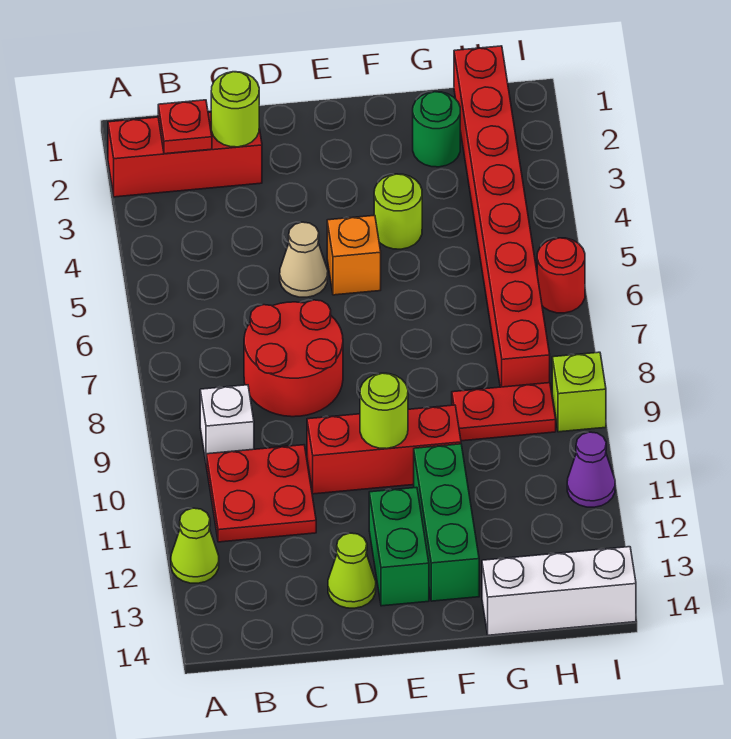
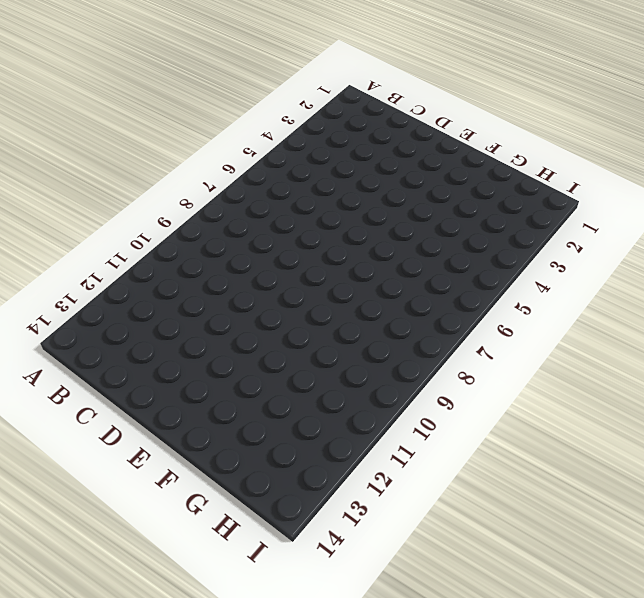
none -> red brick A2:C2 level 1
none -> lime cone A12 level 1
none -> white brick B9 level 1

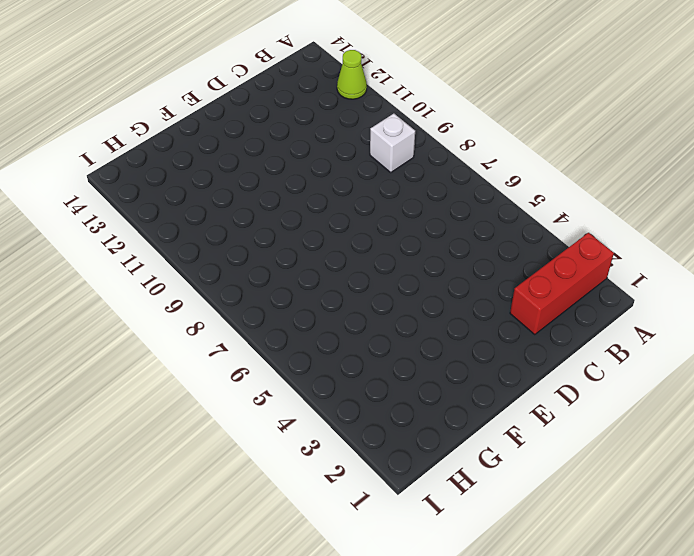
none -> red plate B10:C11 level 1
none -> red round brick C7:D8 level 1
none -> tan cone D5 level 1

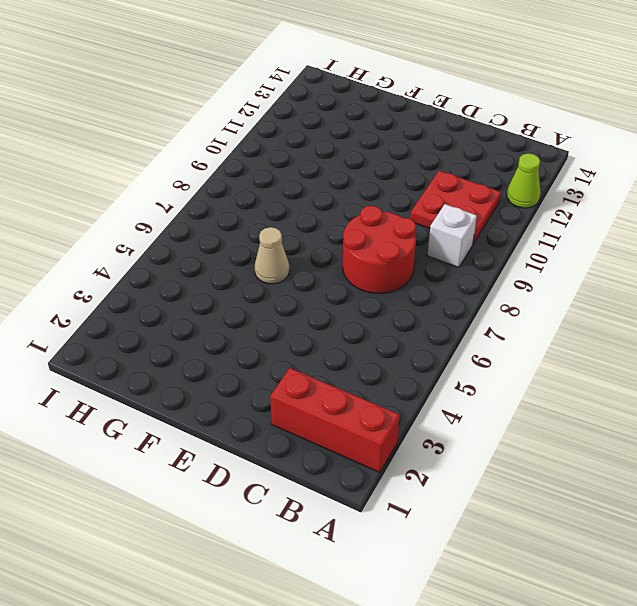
tan cone F6 level 1 -> tan cone D5 level 1
none -> red brick D10:F10 level 1
none -> lime cone D13 level 1
none -> orange brick E5 level 1

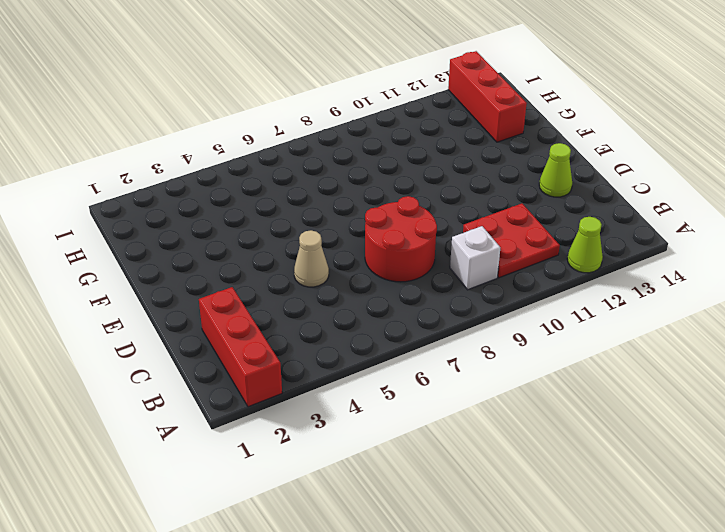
red brick G13:I13 level 1 -> red brick D10:F10 level 1
none -> orange brick E5 level 1
none -> green brick E12:E13 level 1
none -> lime round brick F4 level 1

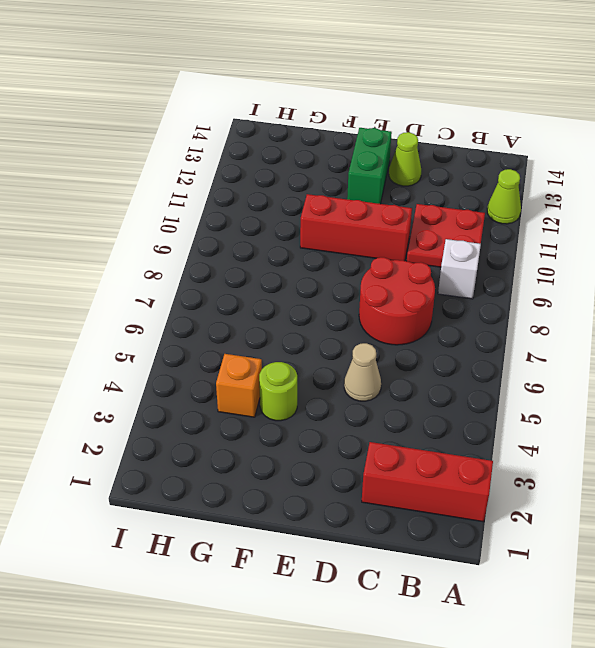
orange brick G4 level 1 -> orange brick E5 level 1
none -> green brick F11:F13 level 1
none -> green round brick G2 level 1
none -> red plate G9:H9 level 1

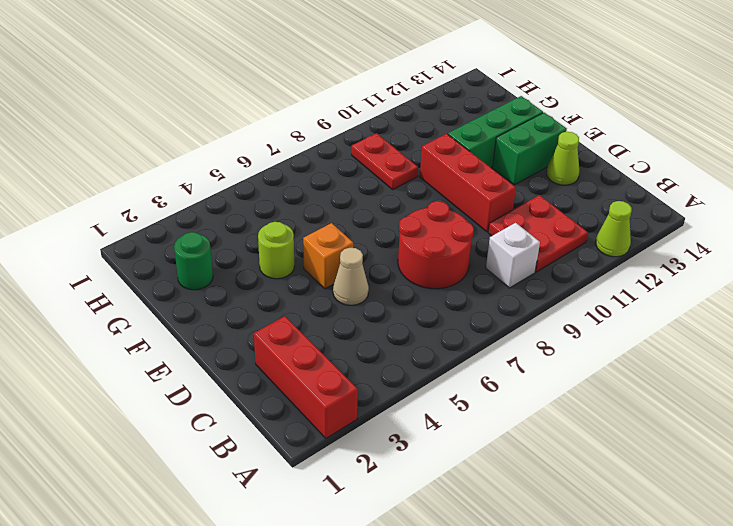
none -> white brick G14:I14 level 1
none -> red brick H1:H8 level 1
none -> red round brick I6 level 1

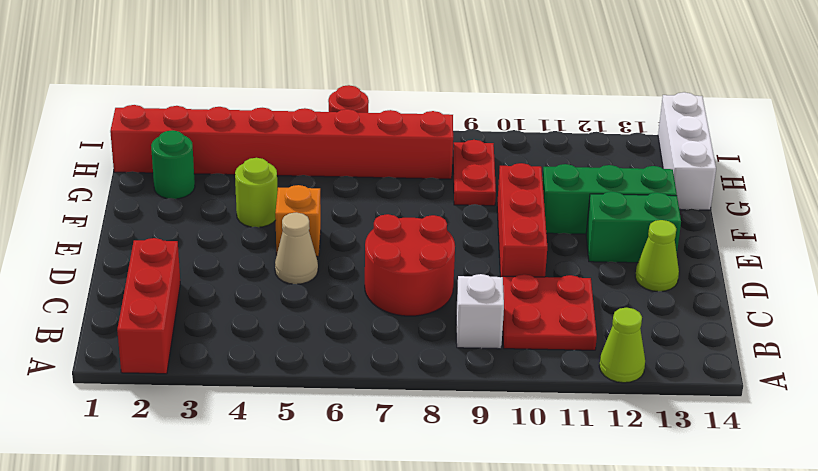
none -> lime brick I9 level 1
none -> purple cone I11 level 1
none -> red plate B2 level 2

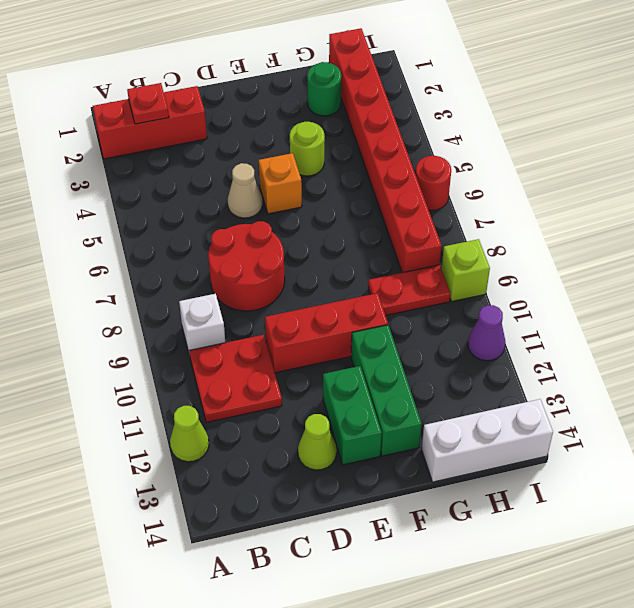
none -> lime round brick C2 level 2
none -> lime round brick E10 level 2

